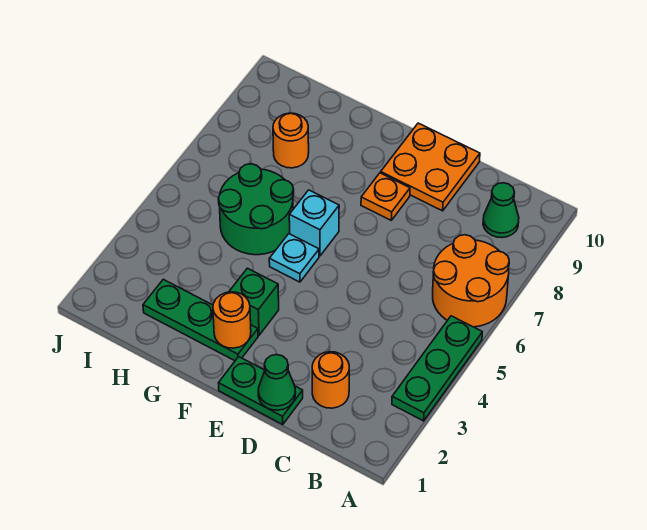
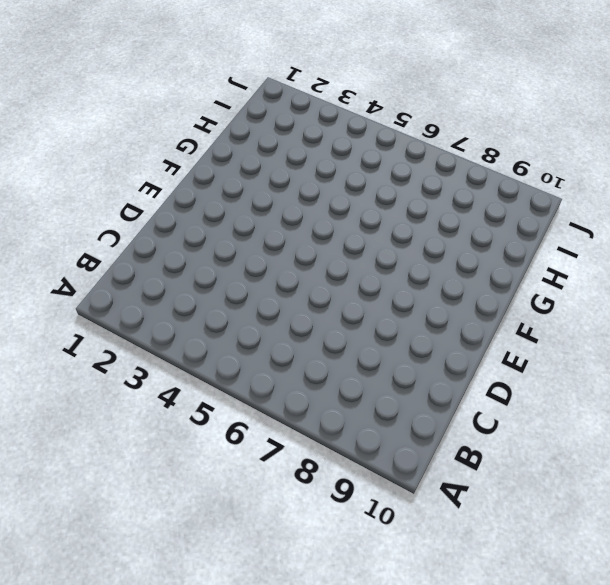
none -> green plate A3:A5 level 1
none -> orange round brick A6:B7 level 1
none -> green cone B9 level 1

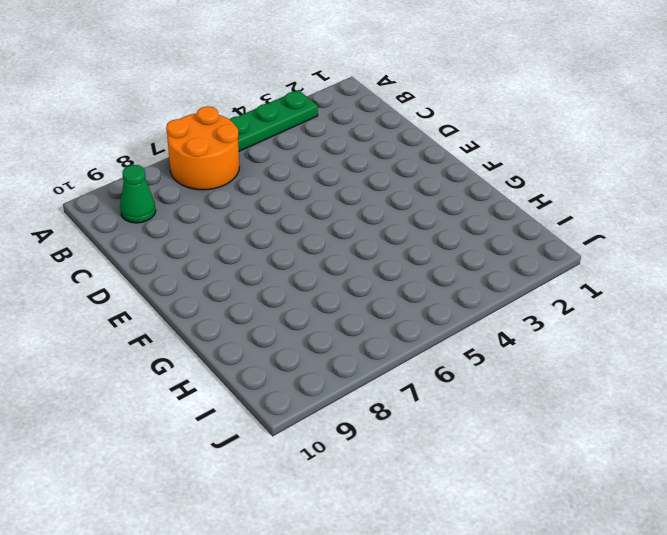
none -> orange round brick C2 level 1
none -> green plate D1:E1 level 1
none -> orange plate D9:E10 level 1

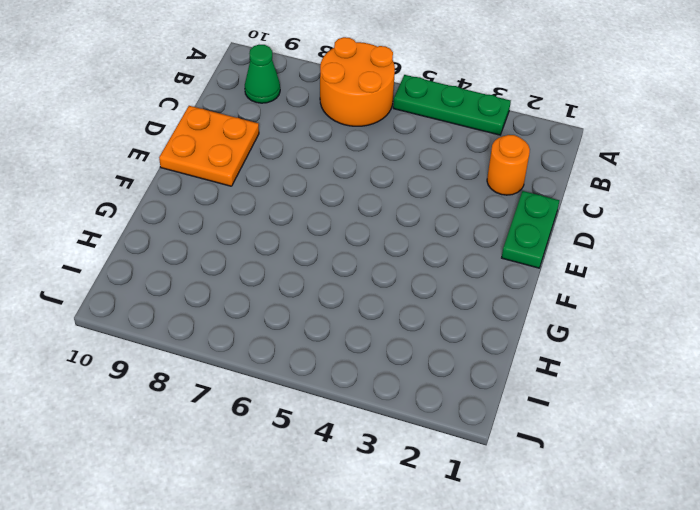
none -> orange plate E8 level 1
none -> green plate F2:H2 level 1
none -> green brick F3 level 1

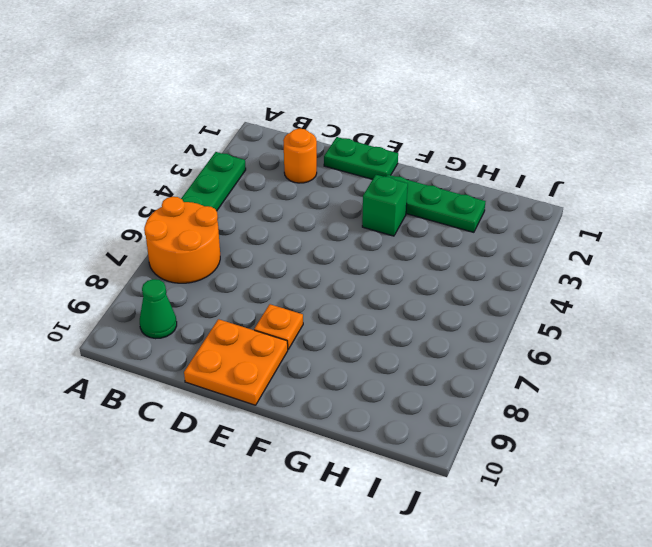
none -> cyan plate F5 level 1
none -> cyan brick F6 level 1
none -> green round brick G5:H6 level 1

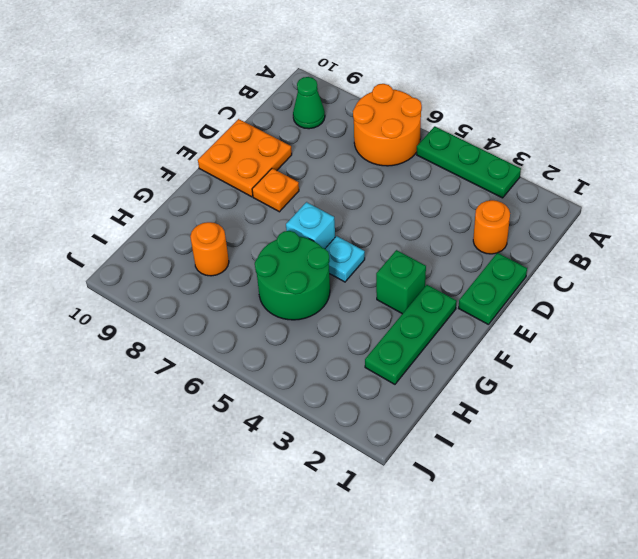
none -> green cone D1 level 2
none -> orange round brick F2 level 2

